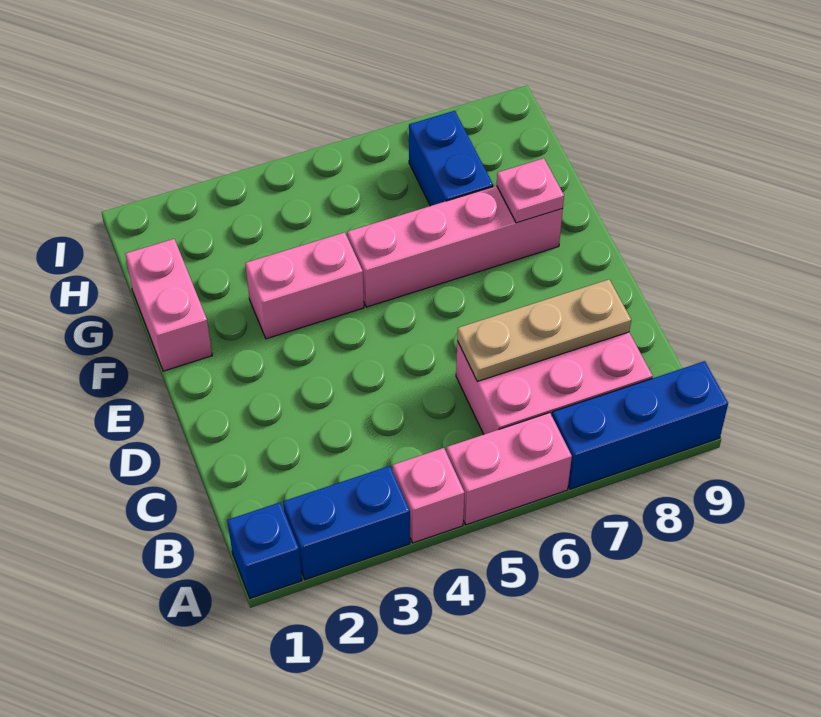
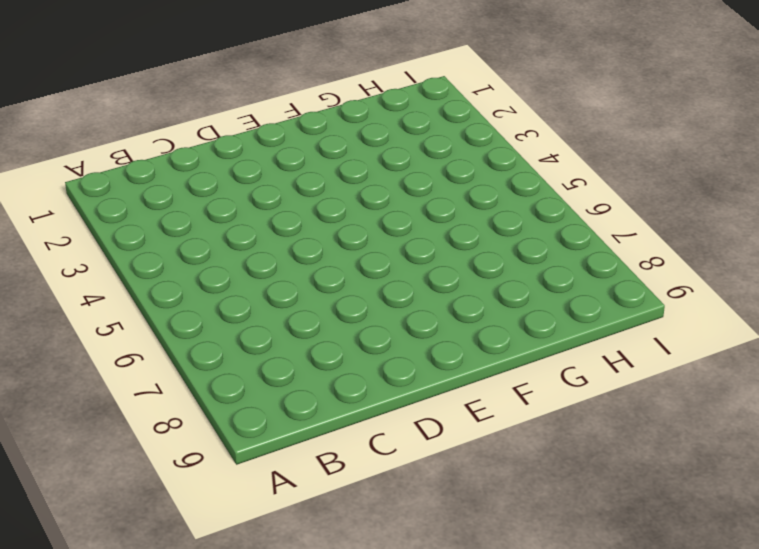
none -> blue brick A1 level 1
none -> blue brick A2:A3 level 1
none -> pink brick A4 level 1

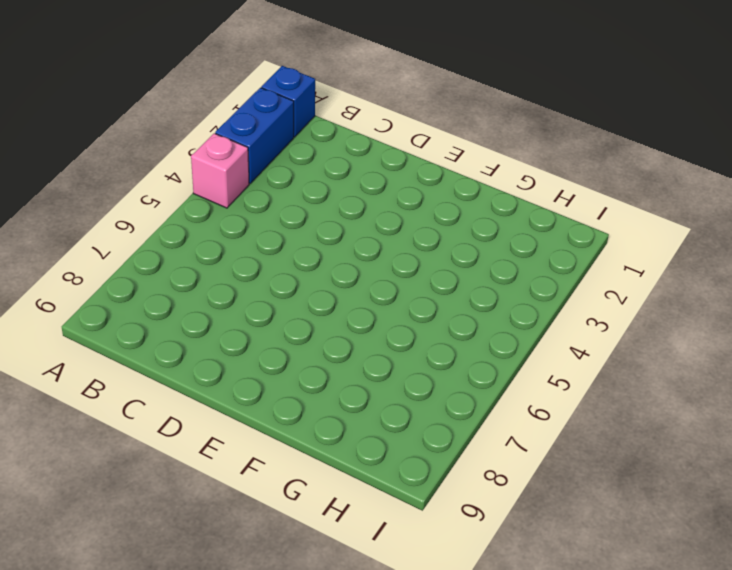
none -> pink brick A5:A6 level 1
none -> blue brick A7:A9 level 1
none -> pink brick B6:C8 level 1

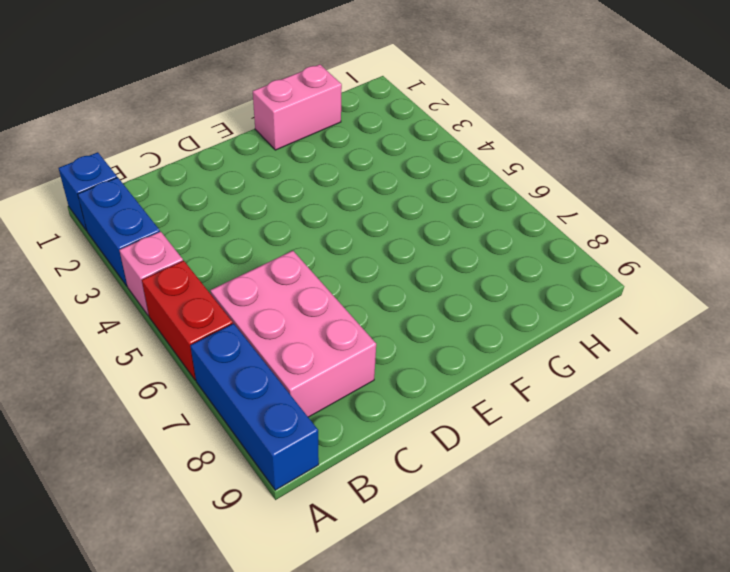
red brick A5:A6 level 1 -> pink brick A5:A6 level 1
none -> pink brick F3:F4 level 1
none -> pink brick F5:F8 level 1
none -> blue brick G7:H7 level 1

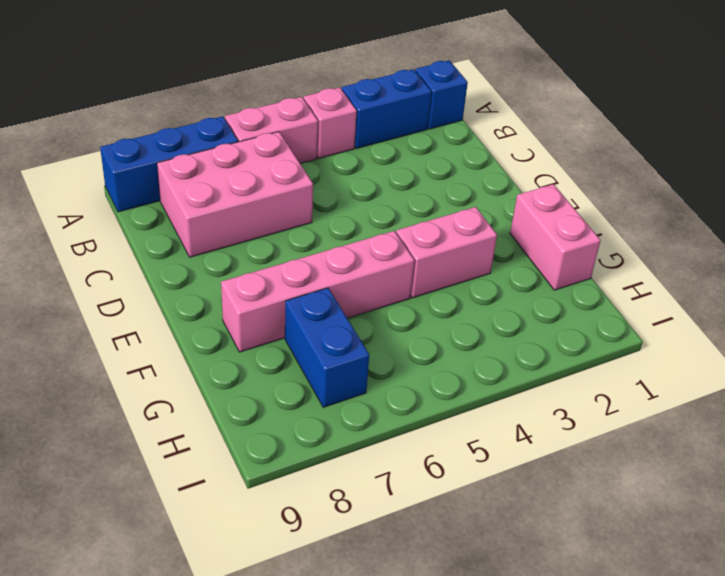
none -> tan plate C6:C8 level 2
none -> pink plate F8 level 2

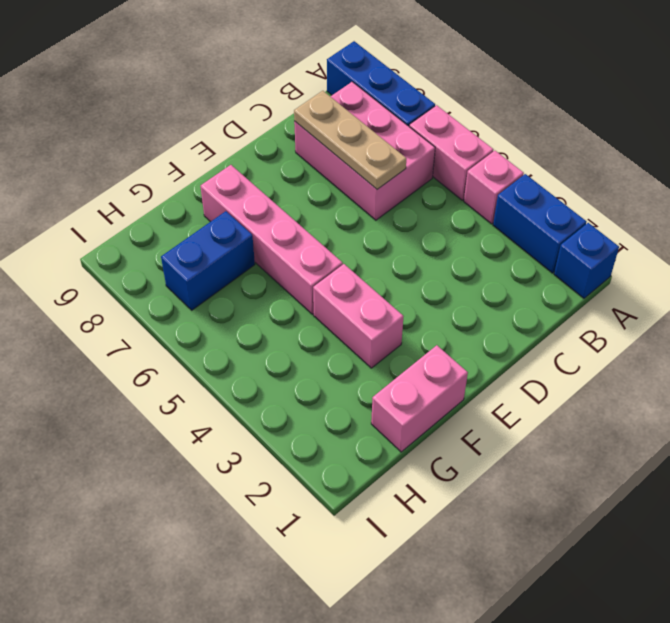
none -> pink plate F8 level 2

